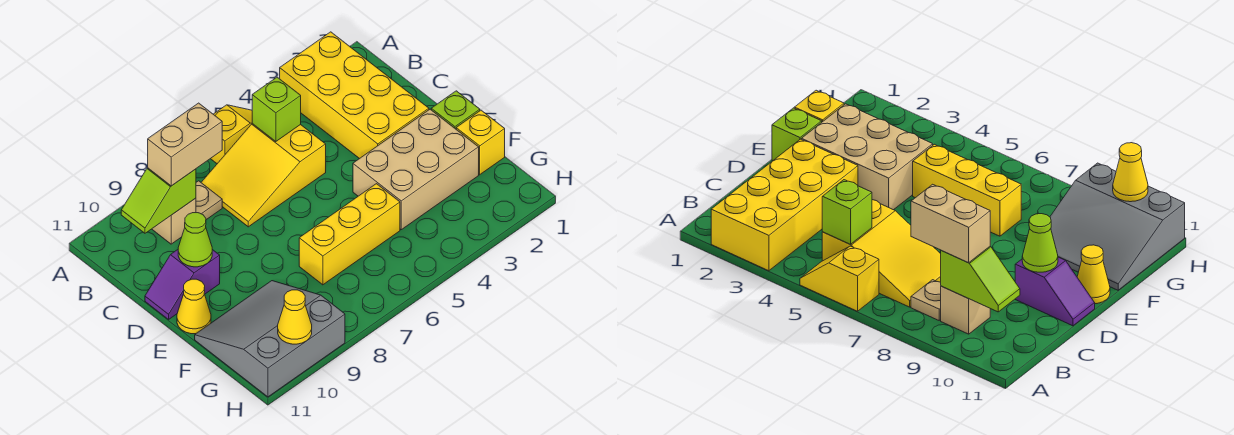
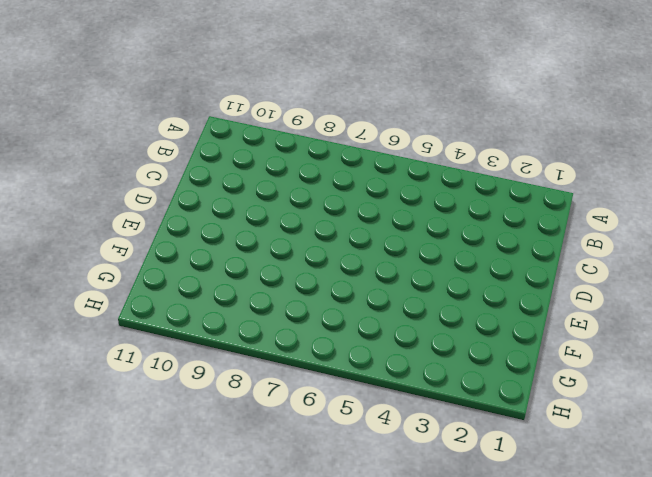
none -> yellow brick A2:D3 level 1
none -> yellow slope A5:A6 level 1 top 6
none -> yellow slope B5:C7 level 1 top 5

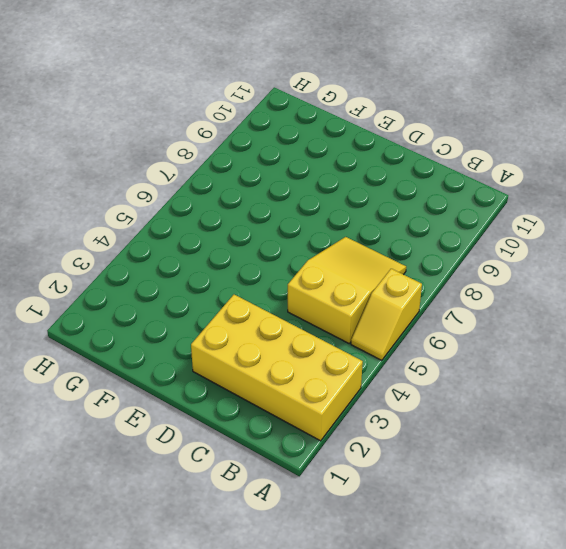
none -> tan plate B8 level 1
none -> tan brick B9 level 1
none -> purple slope D10:D11 level 1 top 10

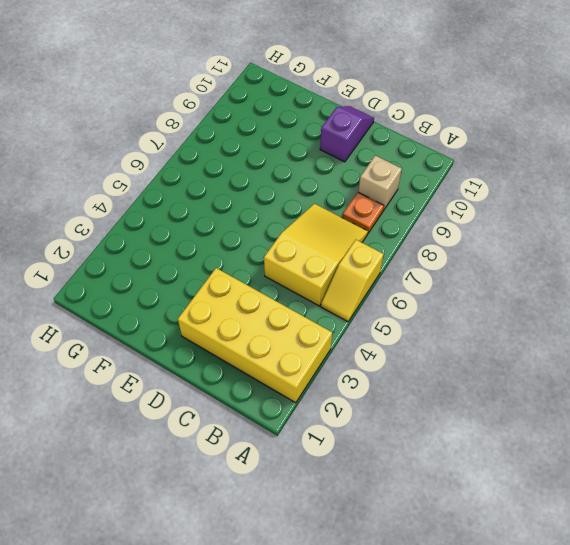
orange plate B8 level 1 -> tan plate B8 level 1
none -> lime brick E1 level 1
none -> tan brick E2:F4 level 1
none -> yellow cone E11 level 1

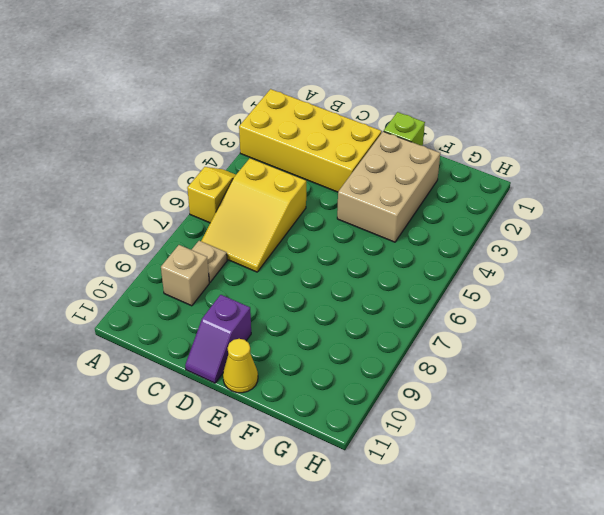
none -> yellow brick F1 level 1
none -> yellow brick F5:F7 level 1
none -> grey slope F9:H11 level 1 top H

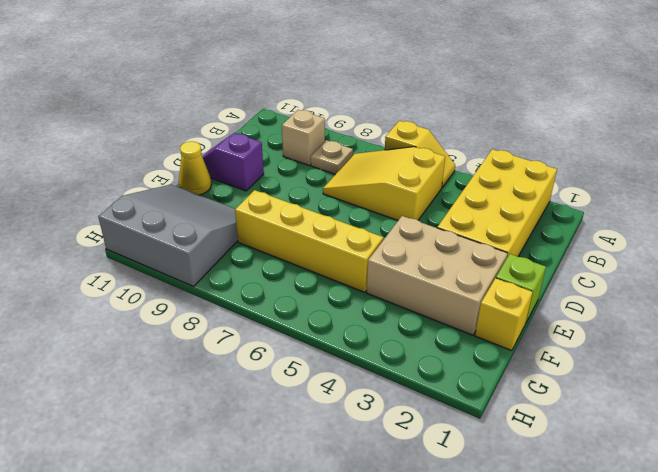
yellow brick F5:F8 level 1 -> yellow brick F5:F7 level 1
none -> lime brick B5 level 2
none -> lime slope B9:B10 level 2 top 9
none -> lime cone D10 level 2

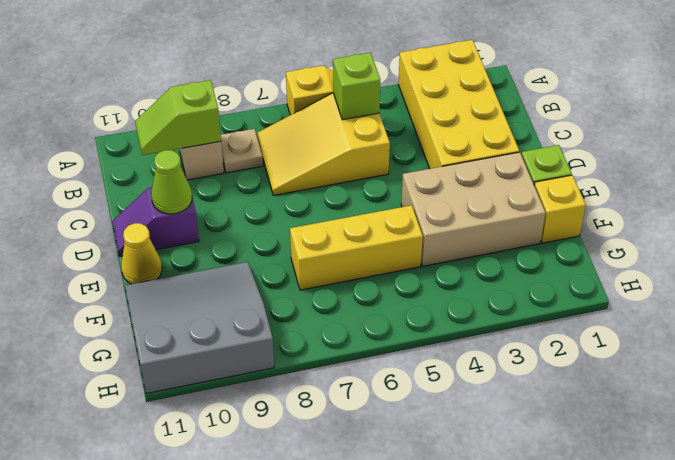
none -> yellow cone H10 level 2
none -> tan brick B8:B9 level 3

